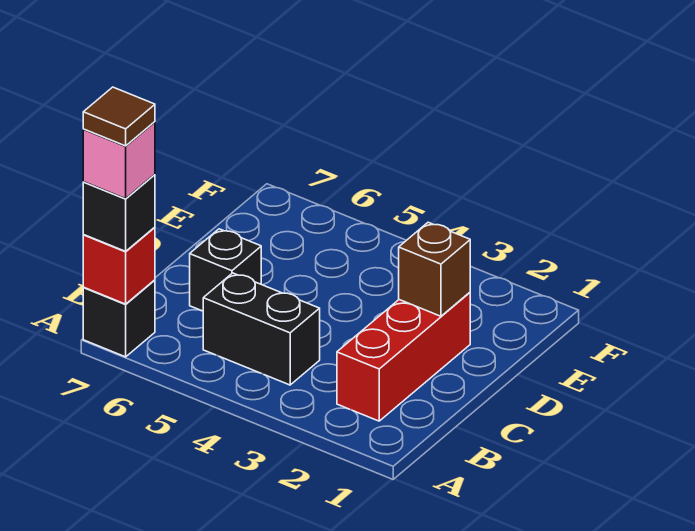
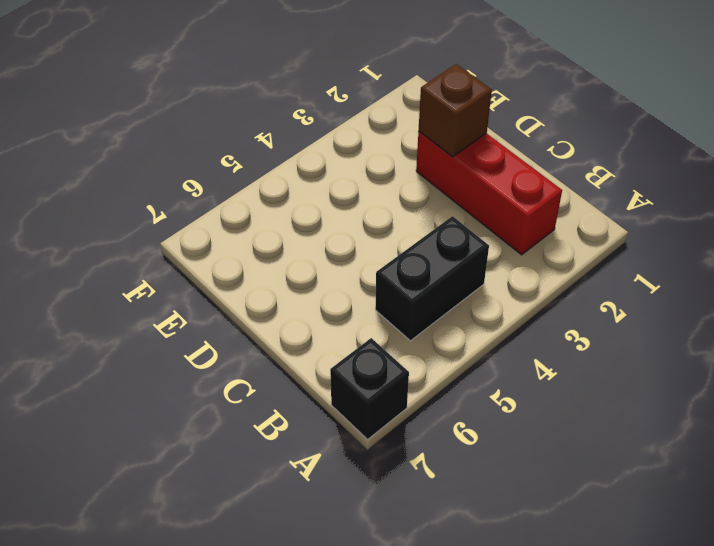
none -> black brick C6 level 1
none -> red brick A7 level 2

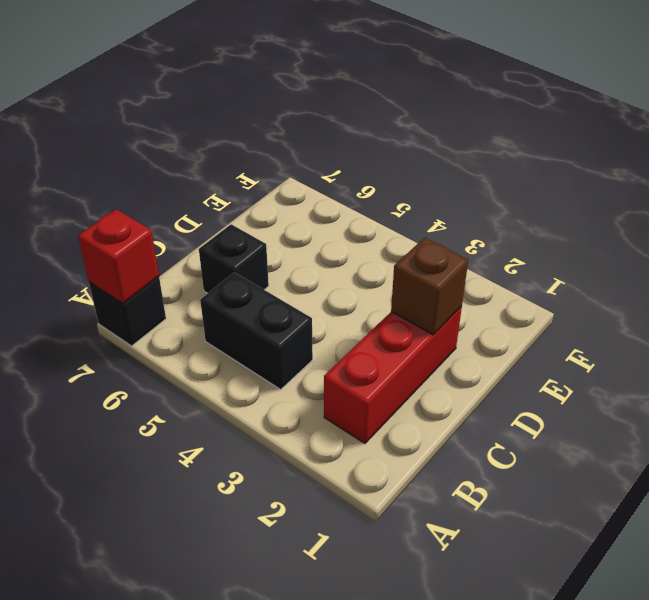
none -> black brick A7 level 3
none -> pink brick A7 level 4

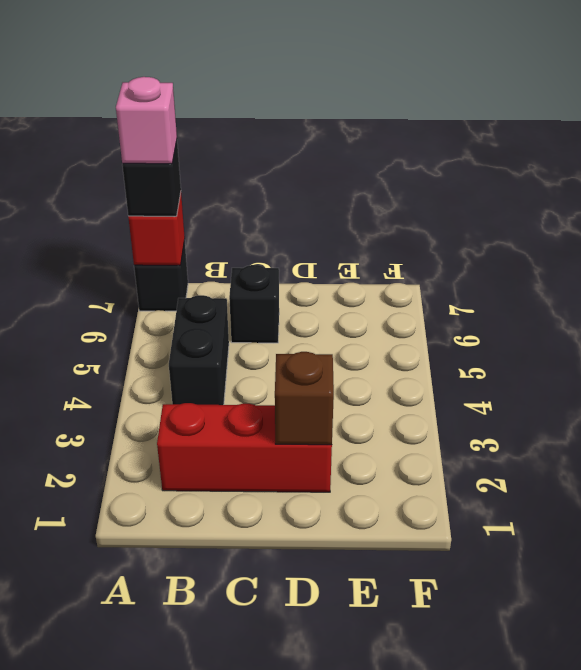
none -> brown tile A7 level 5

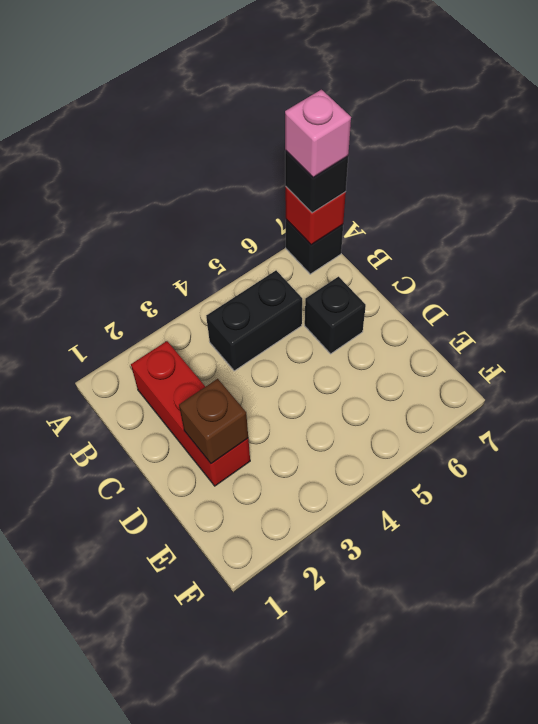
none -> brown tile A7 level 5

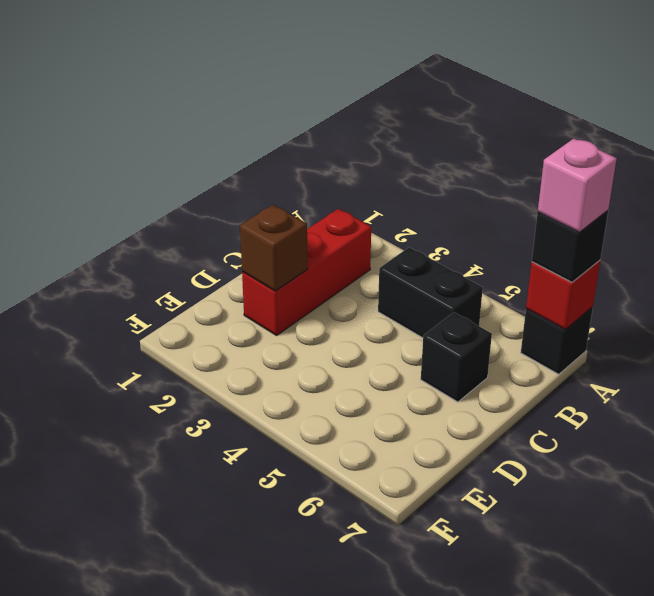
none -> brown tile A7 level 5

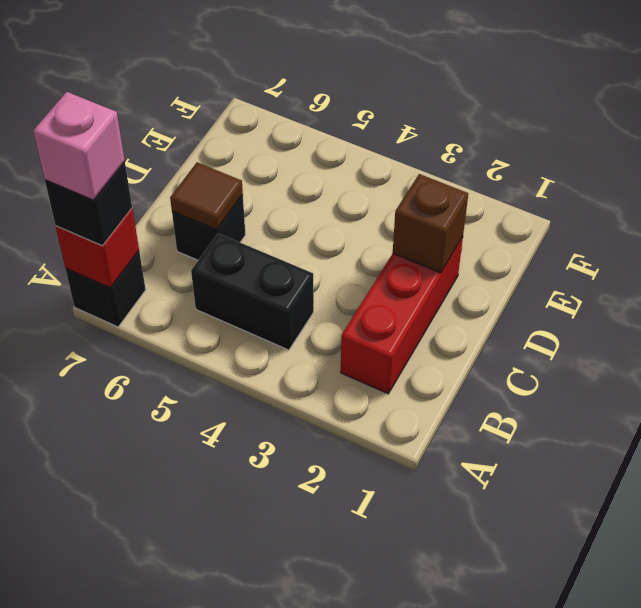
brown tile C6 level 2 -> brown tile A7 level 5

